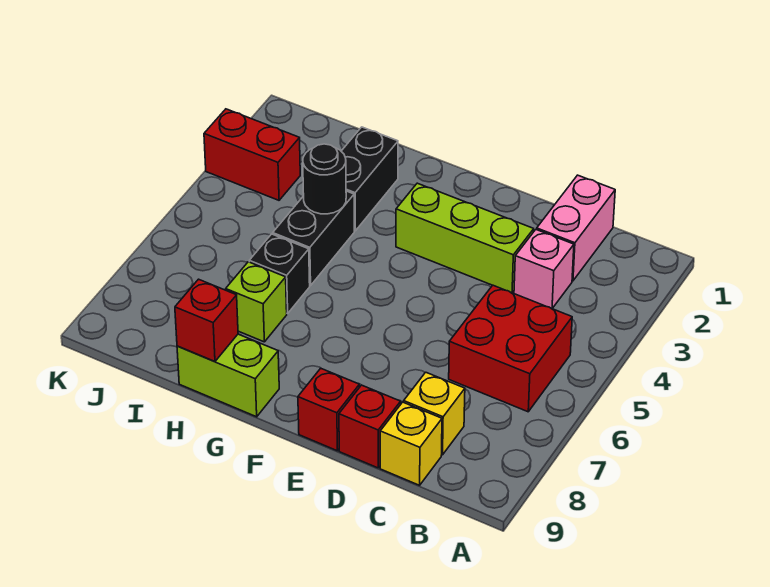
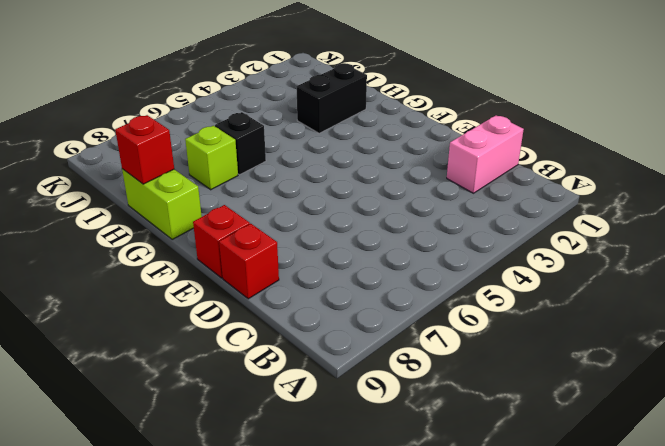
none -> red brick B5:C6 level 1
none -> pink brick C3 level 1
none -> yellow brick C8 level 1

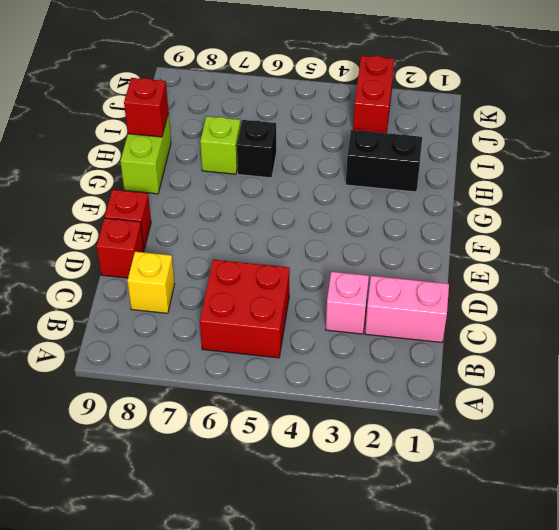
none -> yellow brick C9 level 1
none -> lime brick D3:F3 level 1
none -> black brick H4:H5 level 1

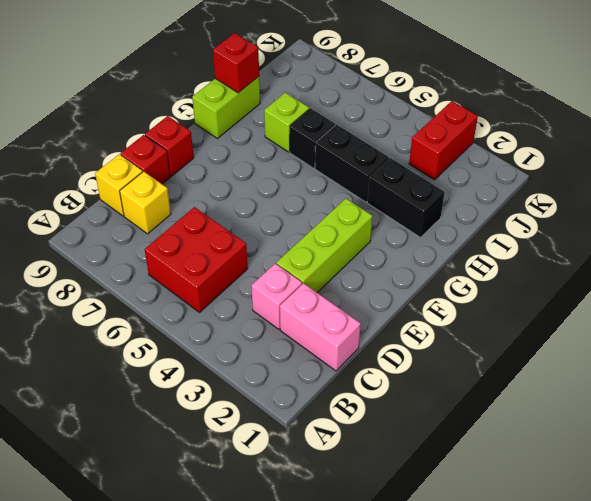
none -> black round brick H4 level 2

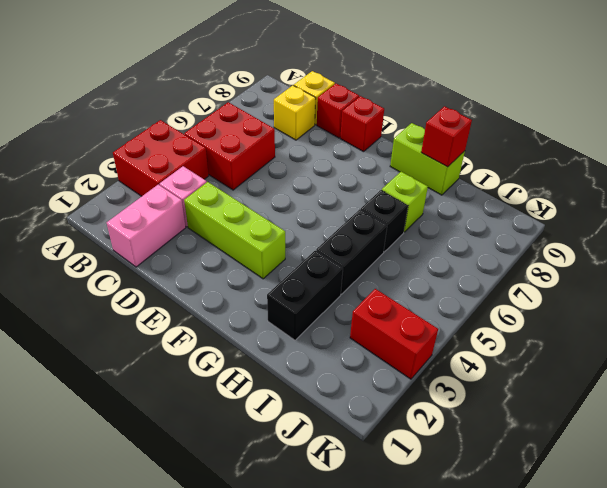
red brick A3:B4 level 1 -> none
none -> black round brick H4 level 2

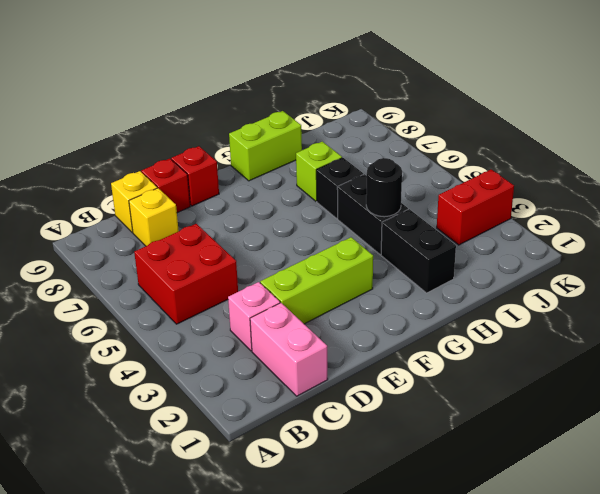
none -> red brick H9 level 2

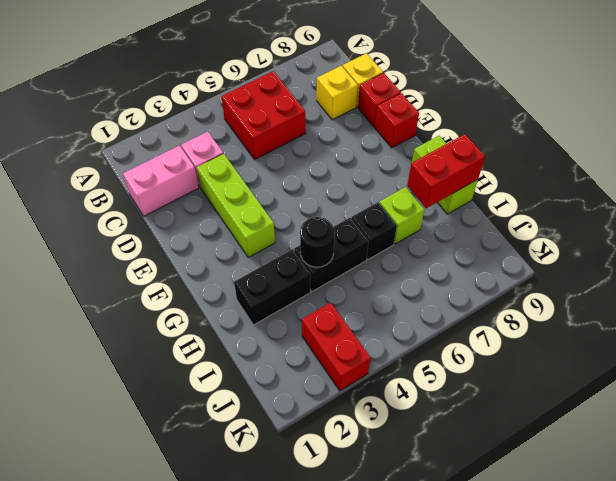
red brick H8:H9 level 2 -> red brick H9 level 2

